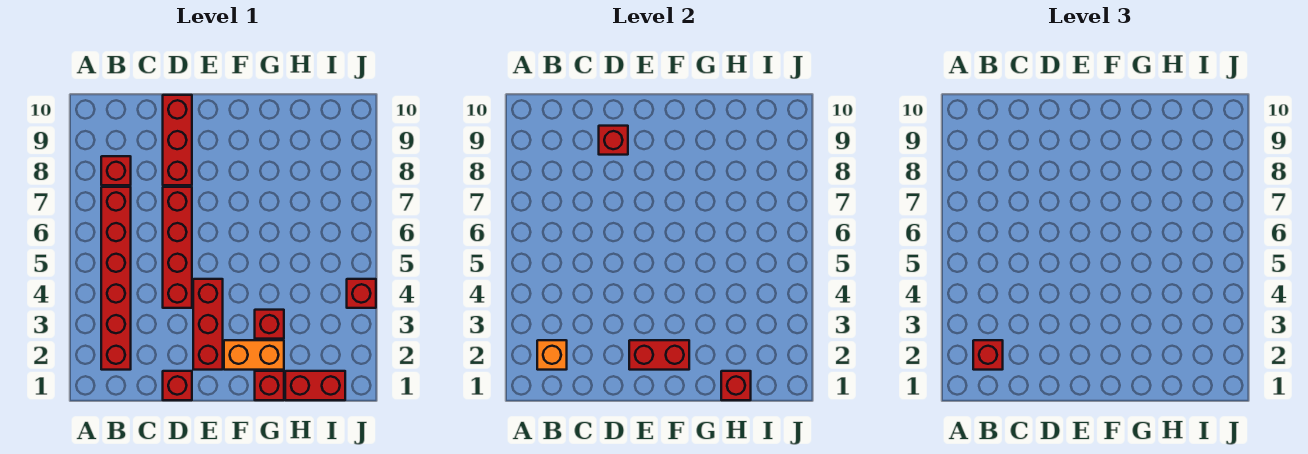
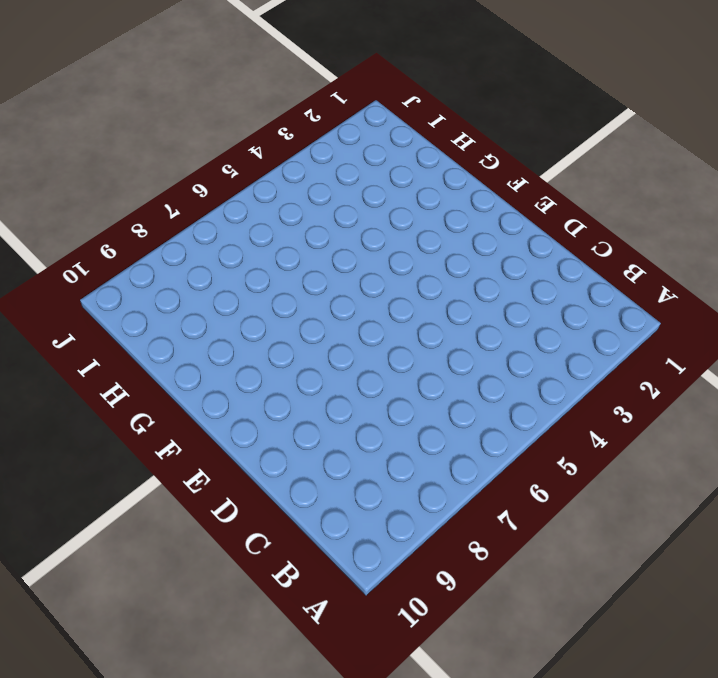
none -> red brick B2:B7 level 1
none -> red brick B8 level 1
none -> red brick D1 level 1

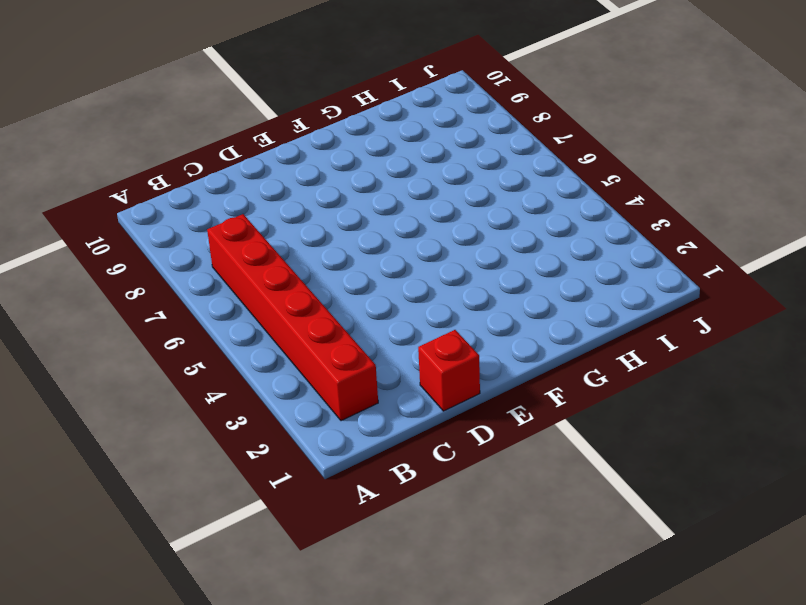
none -> red brick B8 level 1
none -> red brick D4:D7 level 1
none -> red brick D8:D10 level 1

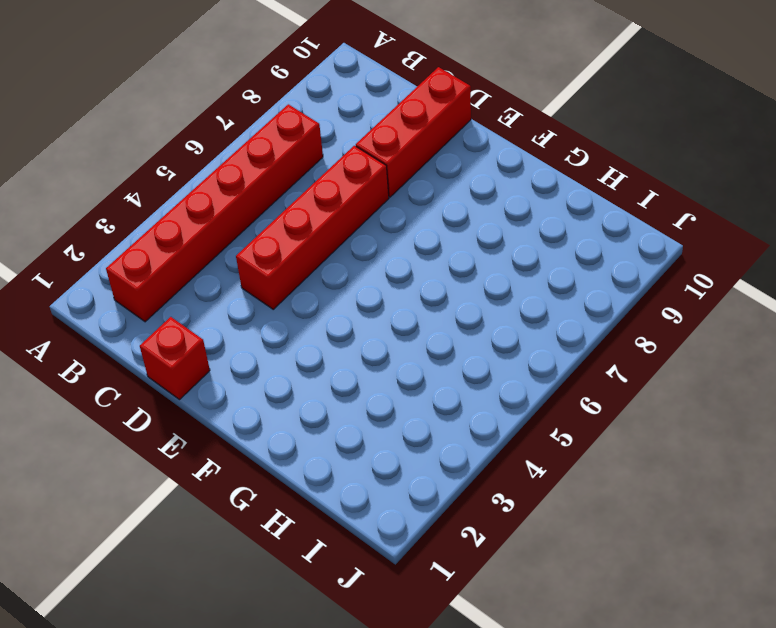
none -> red brick B8 level 1
none -> red brick E2:E4 level 1
none -> orange brick F2:G2 level 1

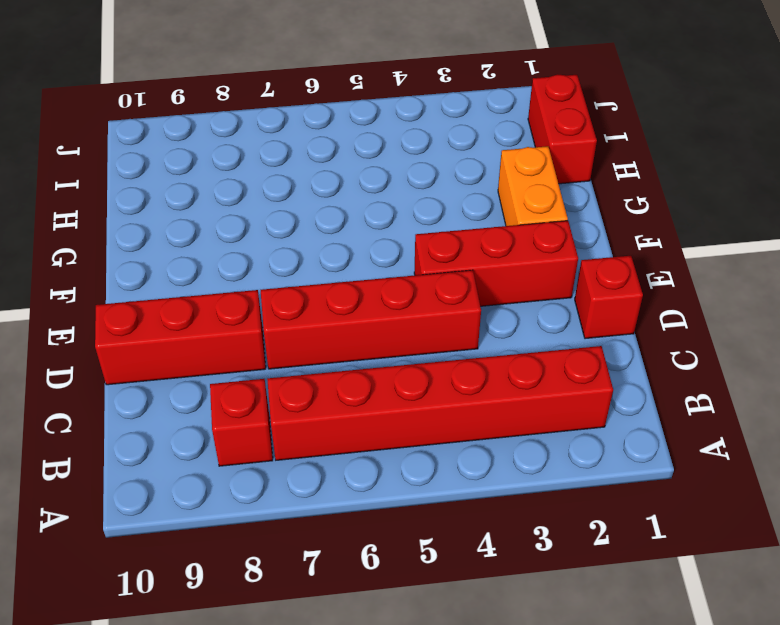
none -> red brick G1 level 1
none -> red brick G3 level 1
none -> red brick J4 level 1

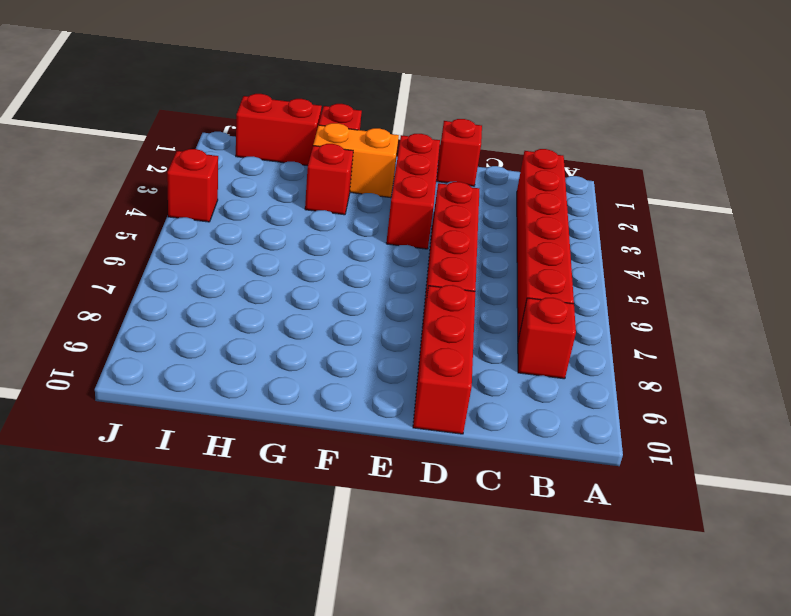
none -> orange brick B2 level 2
none -> red brick D9 level 2
none -> red brick E2:F2 level 2

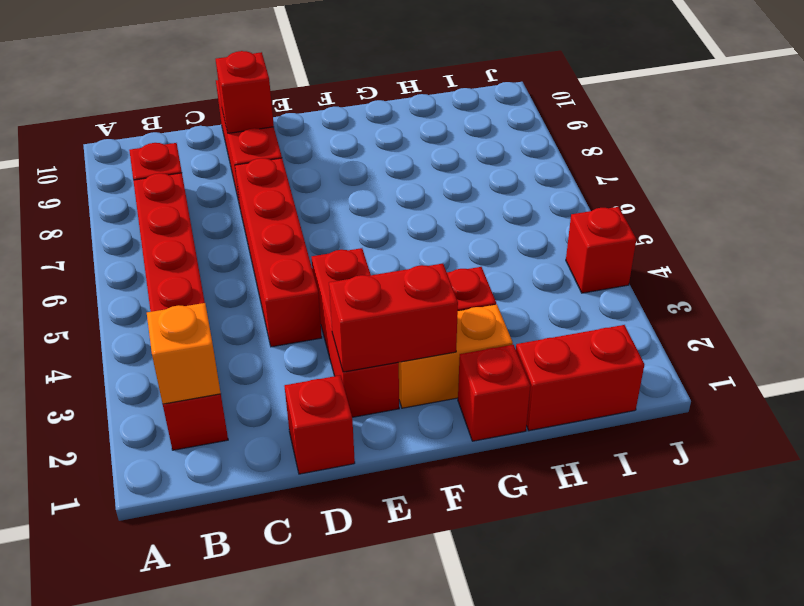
none -> red brick H1 level 2
none -> red brick B2 level 3

